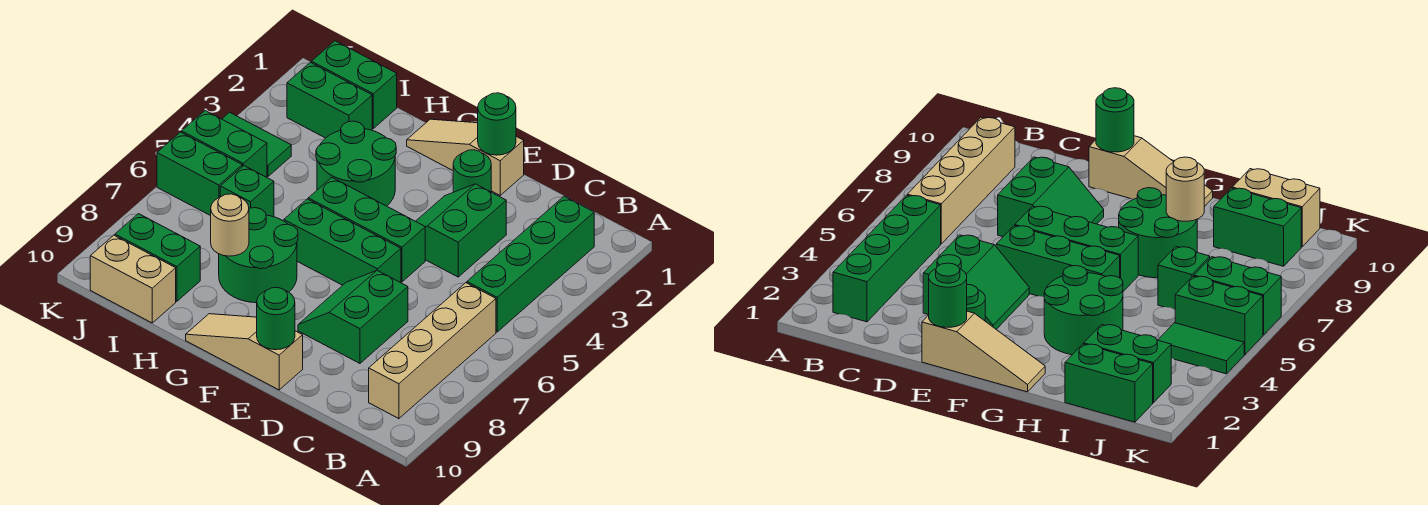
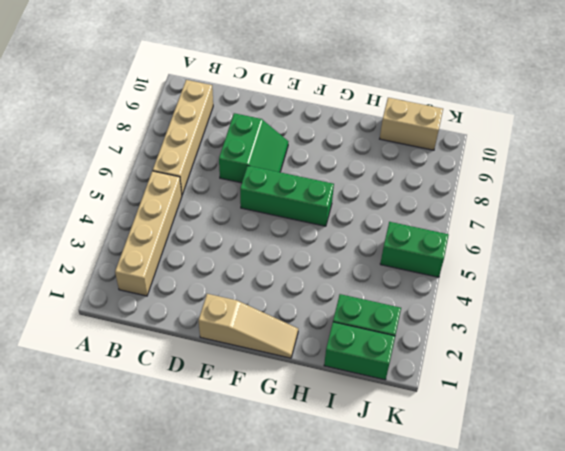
tan brick B2:B5 level 1 -> green brick B2:B5 level 1
none -> green slope D3:E4 level 1 top D
none -> green round brick E2 level 1
none -> green brick E5:G5 level 1

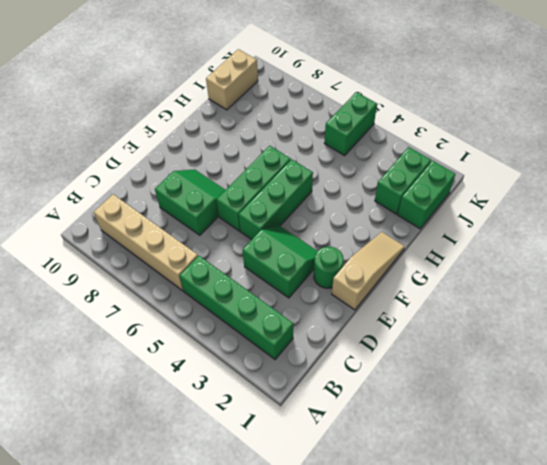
none -> tan slope E10:G10 level 1 top E
none -> green round brick G3:H4 level 1
none -> green round brick G7:H8 level 1

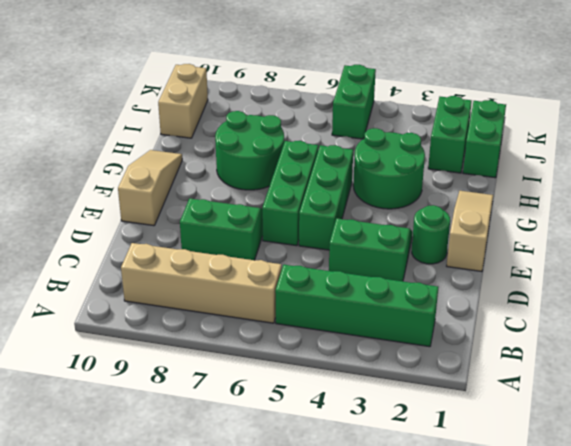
none -> green brick I6 level 1
none -> green brick I9:J9 level 1
none -> green tile J4:K4 level 1

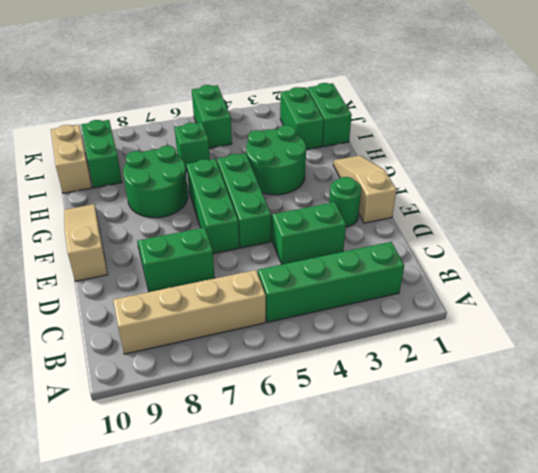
none -> green tile J4:K4 level 1
none -> green brick J6:K6 level 1
none -> green round brick E1 level 2

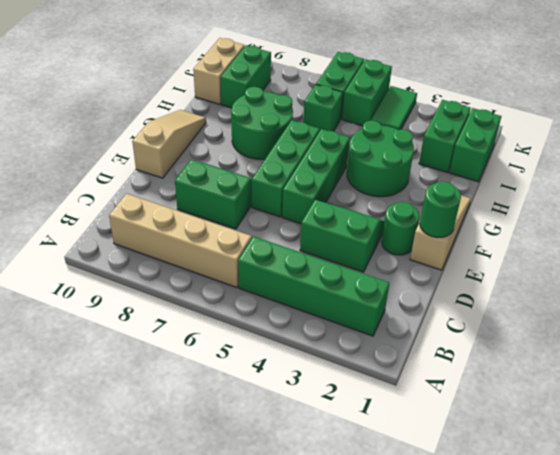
none -> green round brick E10 level 2
none -> tan round brick H8 level 2

